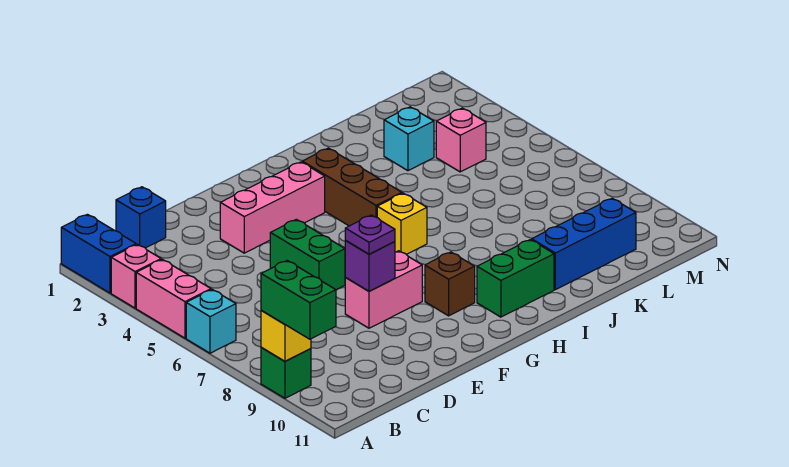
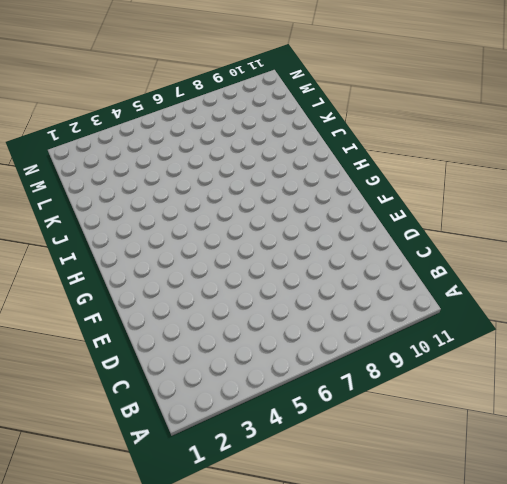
none -> blue brick A1:A2 level 1
none -> pink brick A3 level 1
none -> pink brick A4:A5 level 1

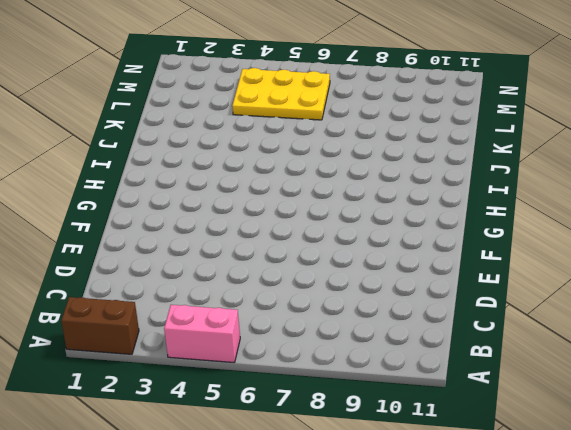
brown brick A1:A2 level 1 -> blue brick A1:A2 level 1
yellow plate L4:M6 level 1 -> pink brick L4 level 1
none -> pink brick A3 level 1
none -> cyan brick A6 level 1
none -> green brick A9 level 1

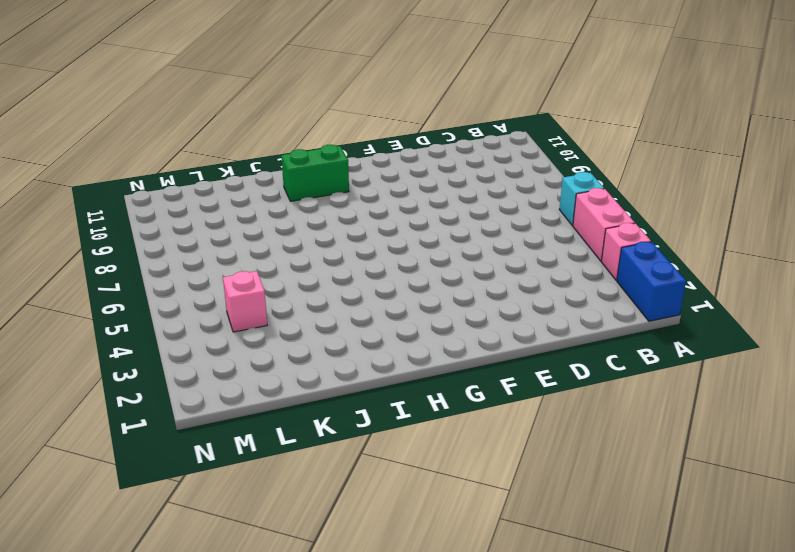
none -> green brick A9 level 1
none -> blue brick C1 level 1
none -> pink brick E3:G3 level 1

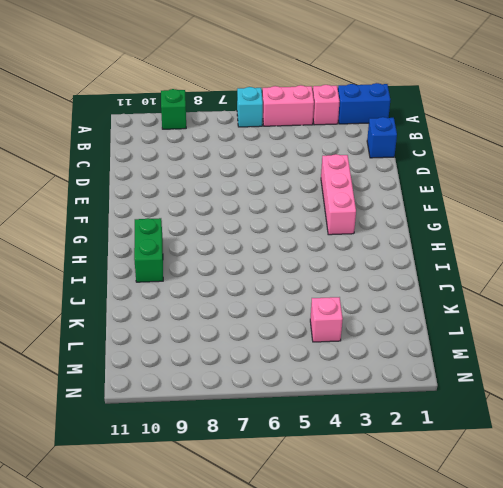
none -> green brick E5:E6 level 1
none -> pink brick E8:F8 level 1
none -> brown brick G9 level 1

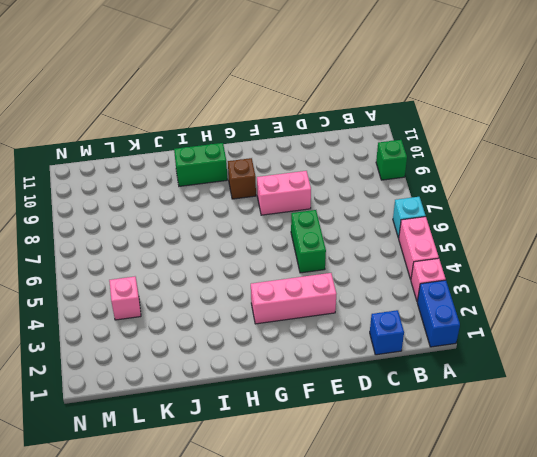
none -> brown brick H3:H5 level 1
none -> yellow brick H6 level 1
none -> blue brick J10:L10 level 1

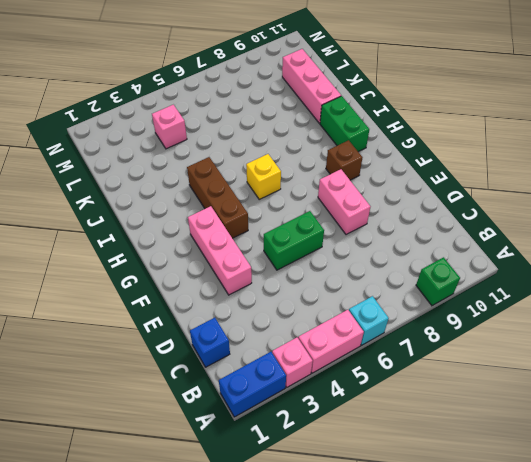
brown brick G4:I4 level 1 -> brown brick H3:H5 level 1
pink brick J10:L10 level 1 -> blue brick J10:L10 level 1
none -> cyan brick K3 level 1
none -> yellow brick A9 level 2
none -> purple brick E8 level 2

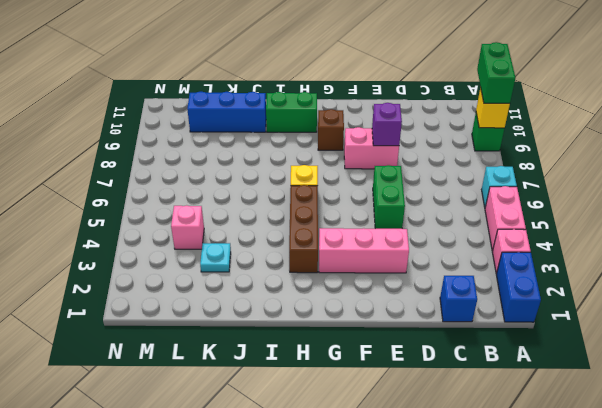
cyan plate K3 level 1 -> cyan brick K3 level 1
none -> purple plate E8 level 3

